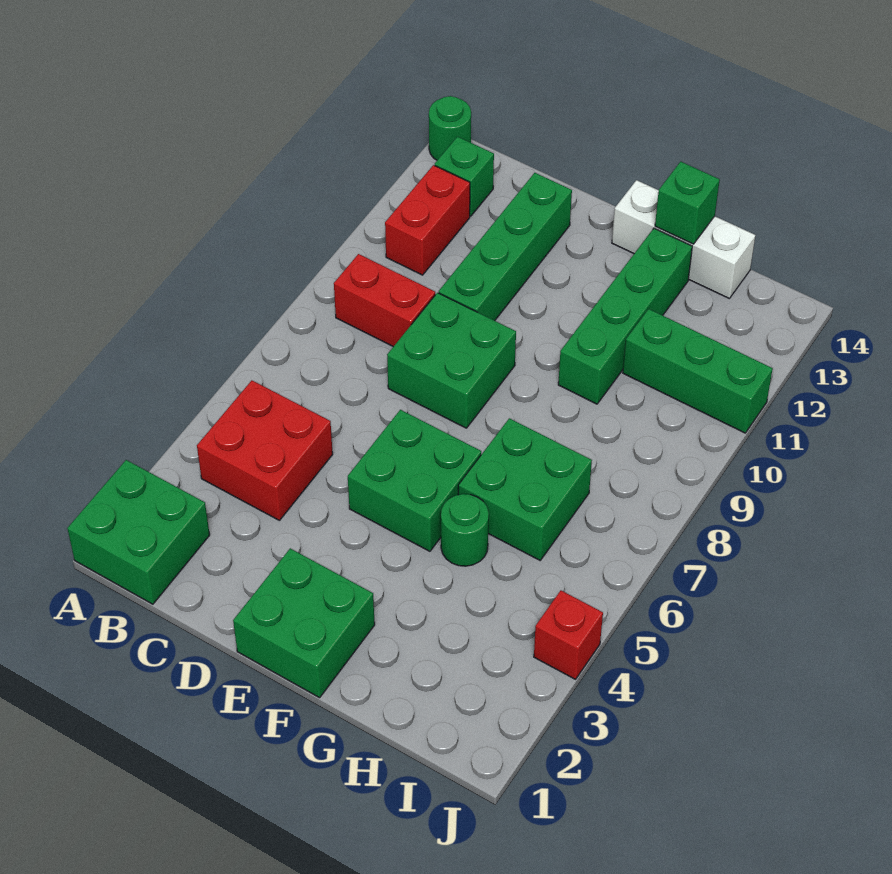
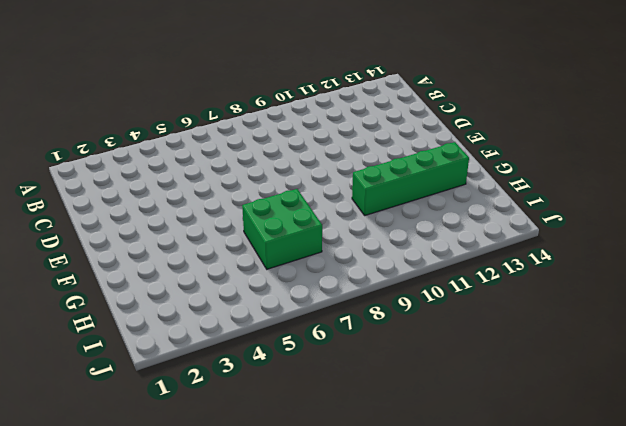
none -> green brick A1:B2 level 1
none -> green round brick A14 level 1
none -> red brick B4:C5 level 1

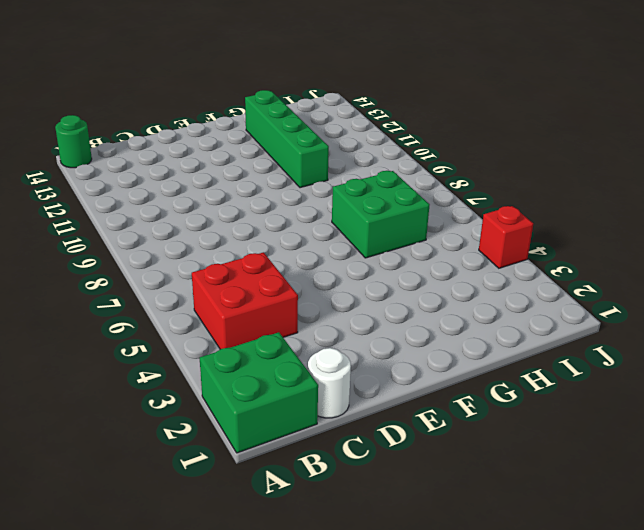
white round brick C1 level 1 -> none
none -> red brick B9:C9 level 1
none -> red brick B11:B12 level 1
none -> green brick B13 level 1

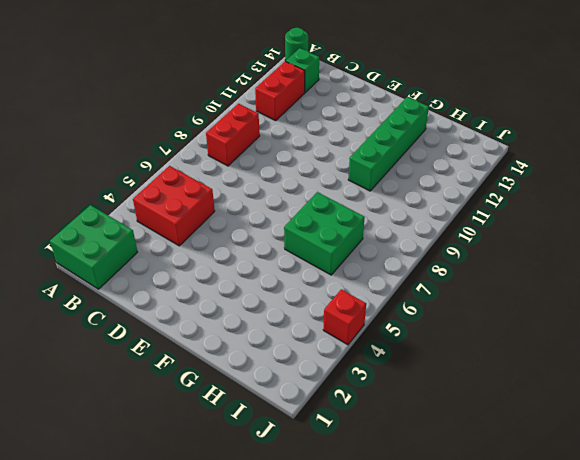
red brick B8:B9 level 1 -> red brick B9:C9 level 1
none -> green brick D8:E9 level 1
none -> green brick D10:D13 level 1
none -> green brick E1:F2 level 1

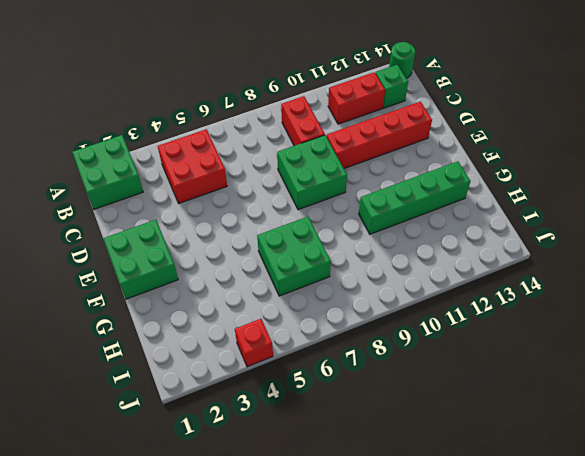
red brick D10:D13 level 1 -> green brick D10:D13 level 1
none -> green brick E5:F6 level 1
none -> white brick F14:H14 level 1
none -> green round brick G5 level 1

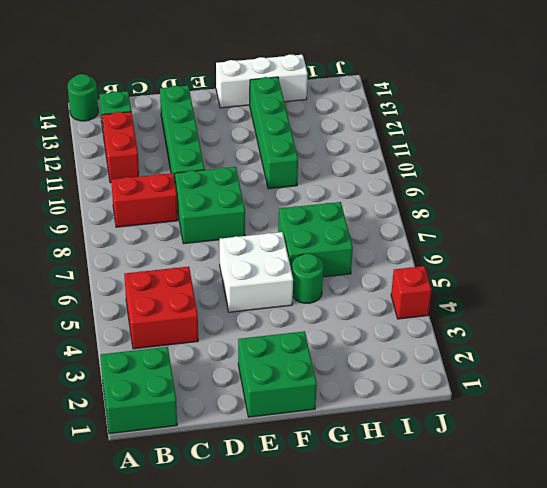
white brick E5:F6 level 1 -> green brick E5:F6 level 1
none -> green brick H11:J11 level 1
none -> green brick G14 level 2

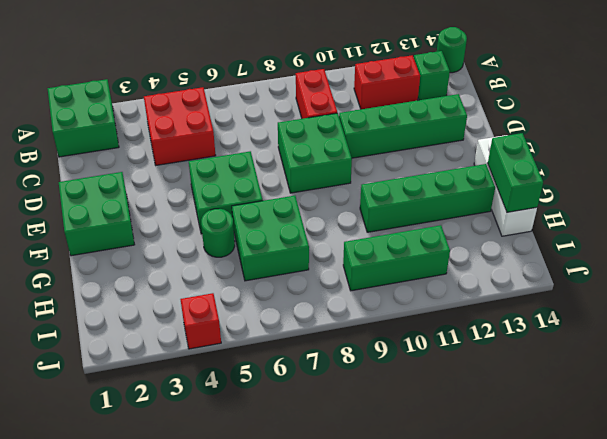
green brick G14:H14 level 2 -> green brick G14 level 2
green brick I9:I11 level 1 -> green brick H11:J11 level 1

